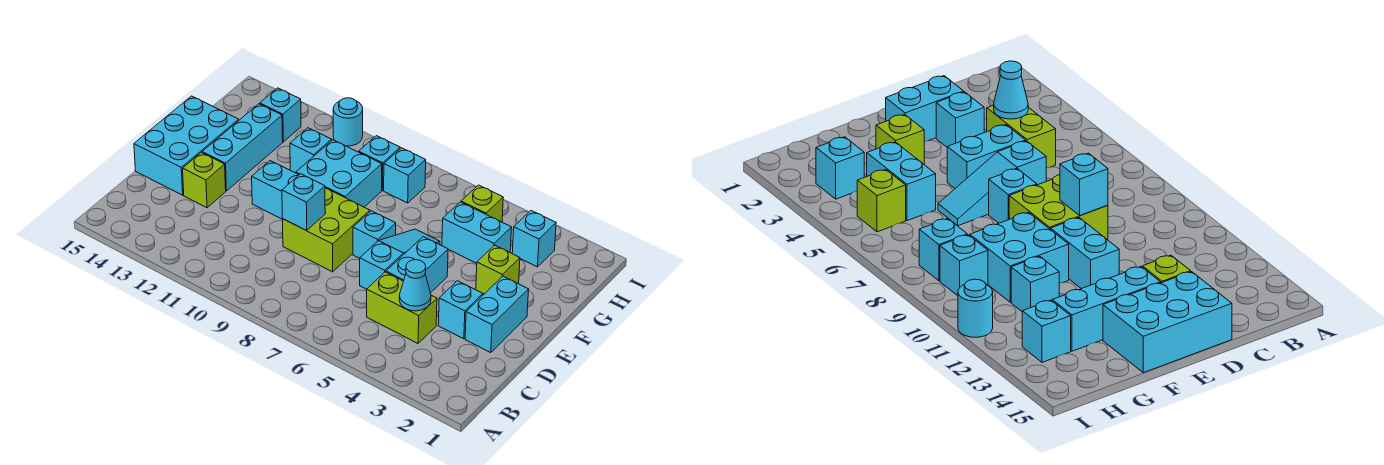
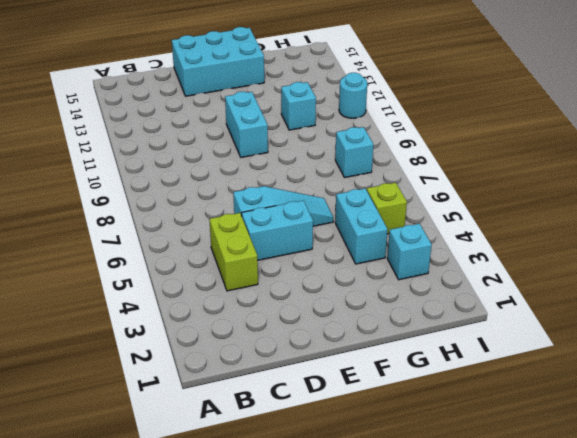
none -> cyan brick D2:E2 level 1
none -> cyan brick D3 level 1
none -> lime brick D8:E9 level 1

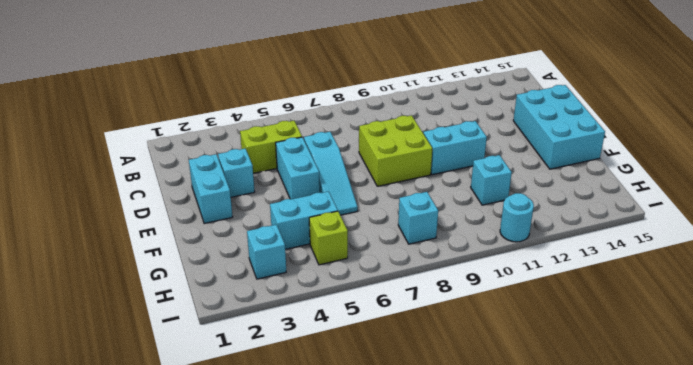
none -> lime brick D13 level 1
none -> cyan brick E7 level 1
none -> cyan brick E13:G13 level 1

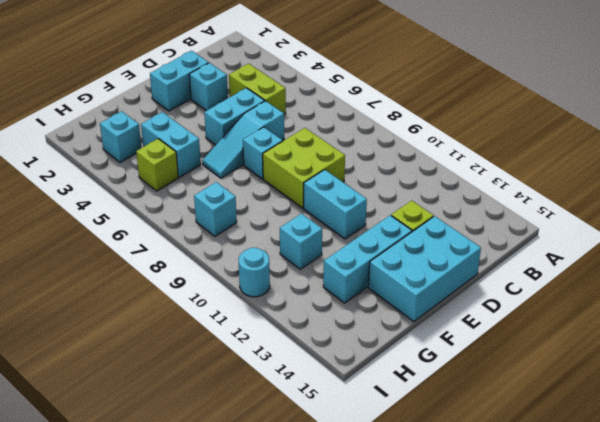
none -> lime brick F3 level 1
none -> cyan brick F9:G10 level 1
none -> cyan brick H9 level 1

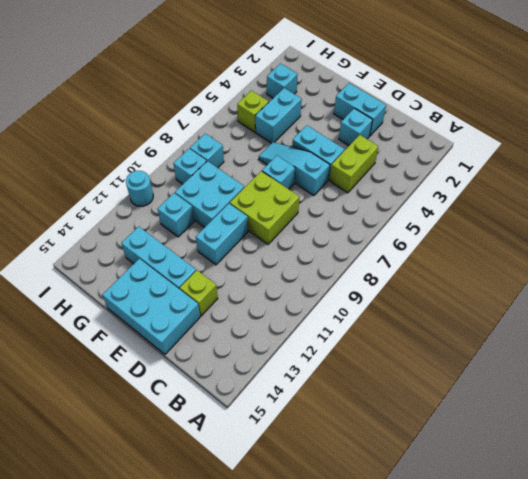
none -> lime brick F3 level 1
none -> cyan brick H13 level 1
none -> cyan cone C4 level 2

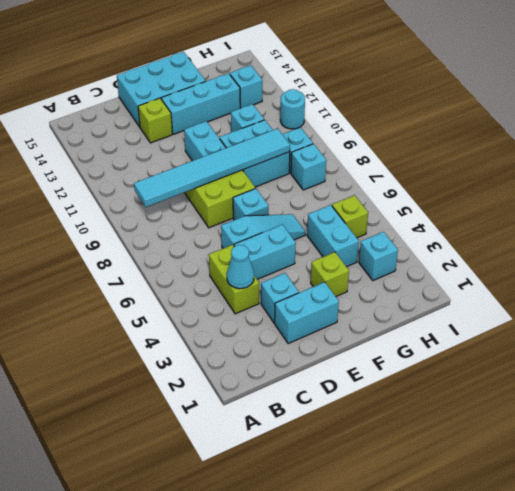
cyan tile B9:G9 level 2 -> cyan brick D9 level 2

